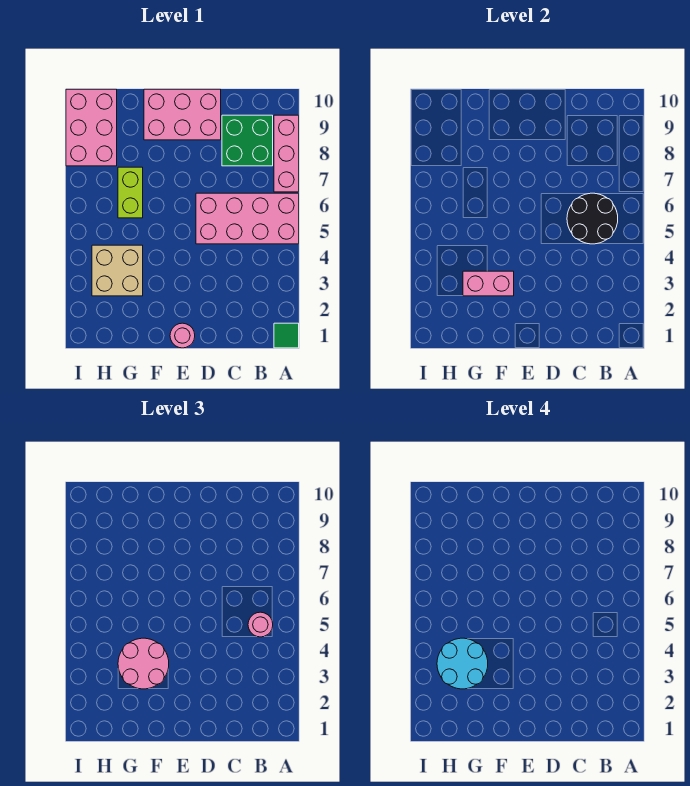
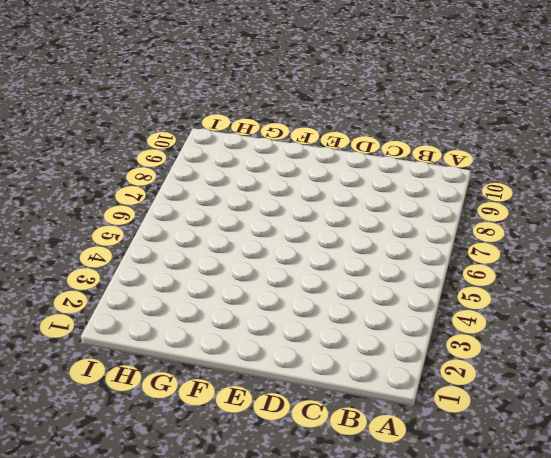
none -> green tile A1 level 1
none -> pink brick A5:D6 level 1
none -> pink brick A7:A9 level 1

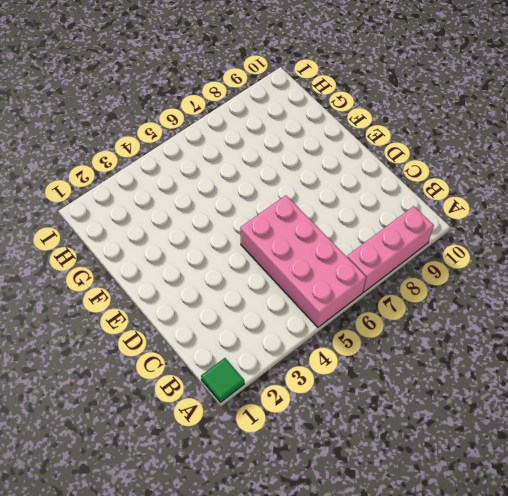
none -> green brick B8:C9 level 1
none -> pink brick D9:F10 level 1
none -> pink round brick E1 level 1

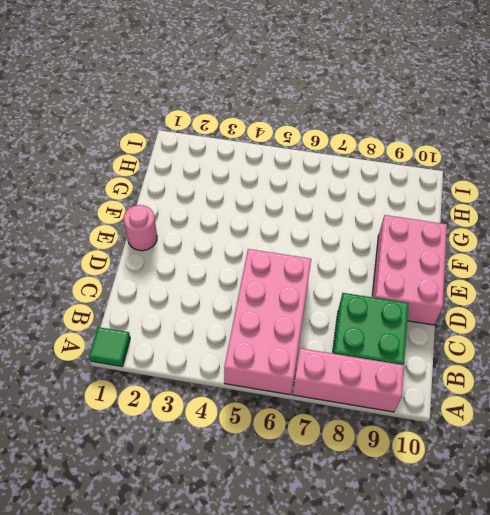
none -> tan brick G3:H4 level 1
none -> lime brick G6:G7 level 1
none -> pink brick H8:I10 level 1

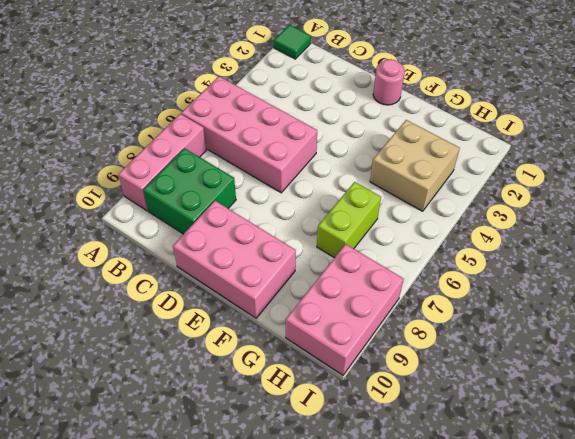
none -> black round brick B5:C6 level 2
none -> pink brick F3:G3 level 2
none -> pink round brick B5 level 3

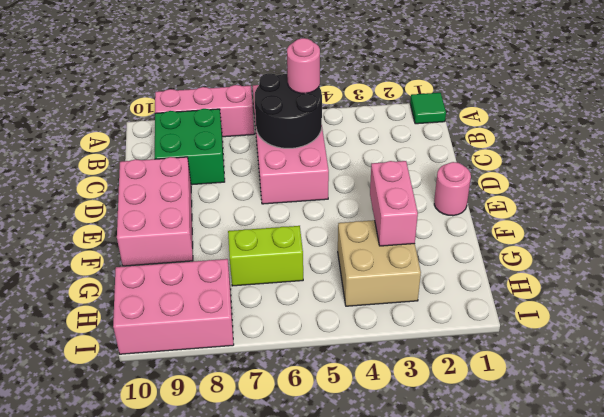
none -> pink round brick F3:G4 level 3
none -> cyan round brick G3:H4 level 4

